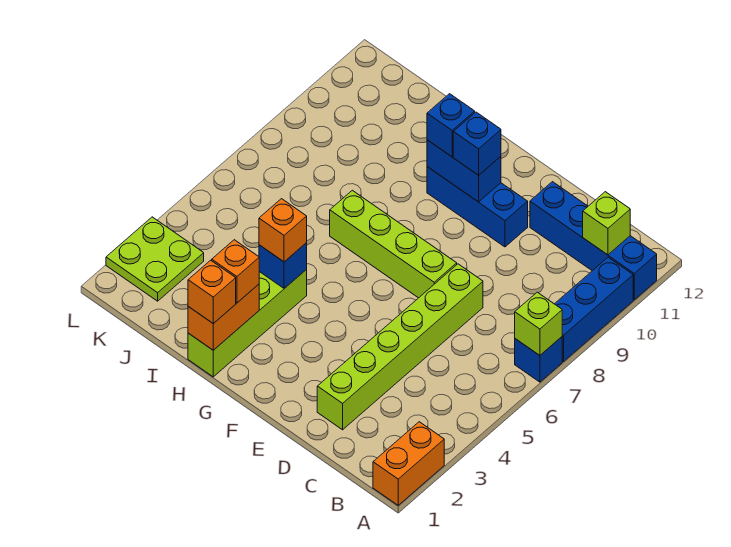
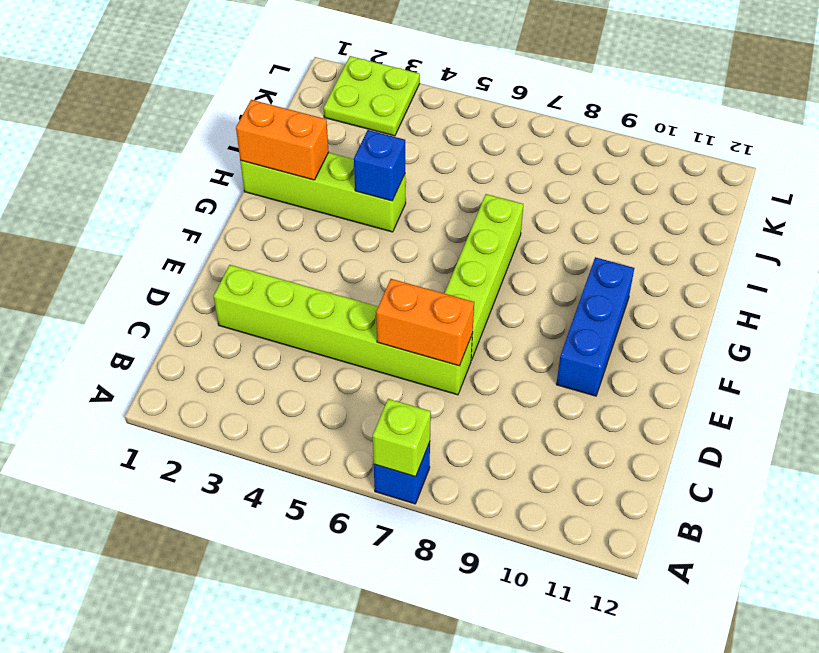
orange brick D6:D7 level 2 -> orange brick A1:A2 level 1
none -> blue brick A8:A10 level 1
none -> blue brick A11:D11 level 1
none -> lime brick B11 level 2

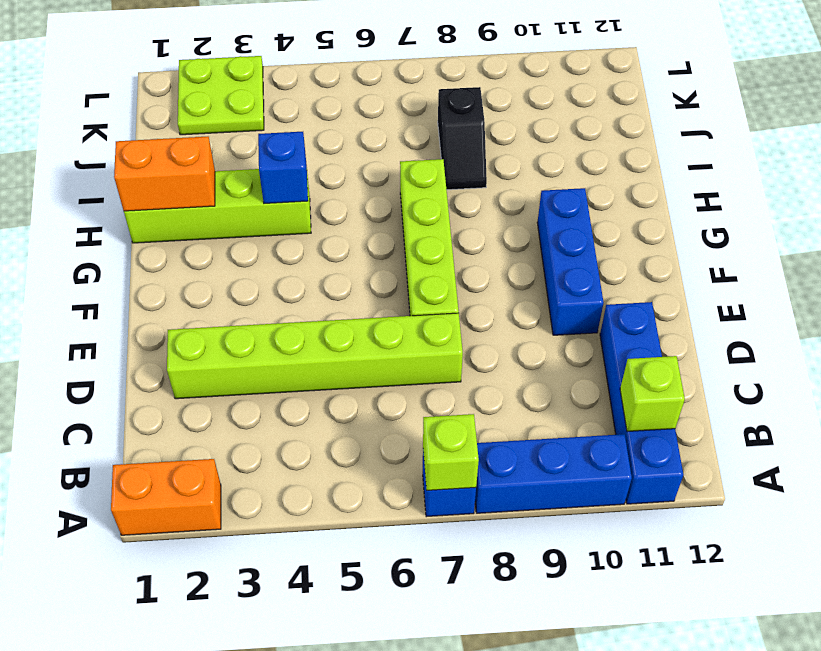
black slope I8:J8 level 1 top J -> none
none -> blue brick F10:G10 level 2
none -> blue brick F10 level 3
none -> blue brick G10 level 3

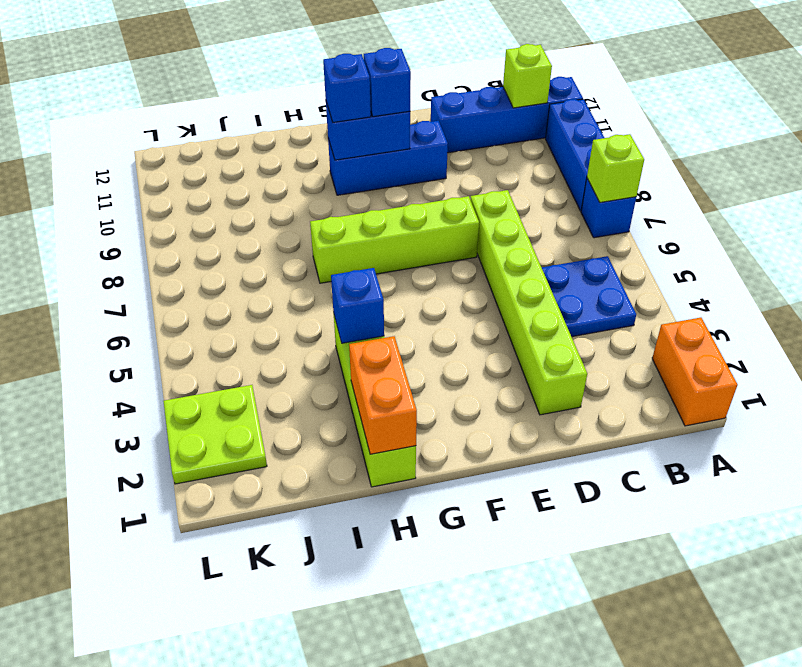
blue plate B4:C5 level 1 -> none
none -> orange brick H1 level 3
none -> orange brick H2 level 3
none -> orange brick H4 level 3

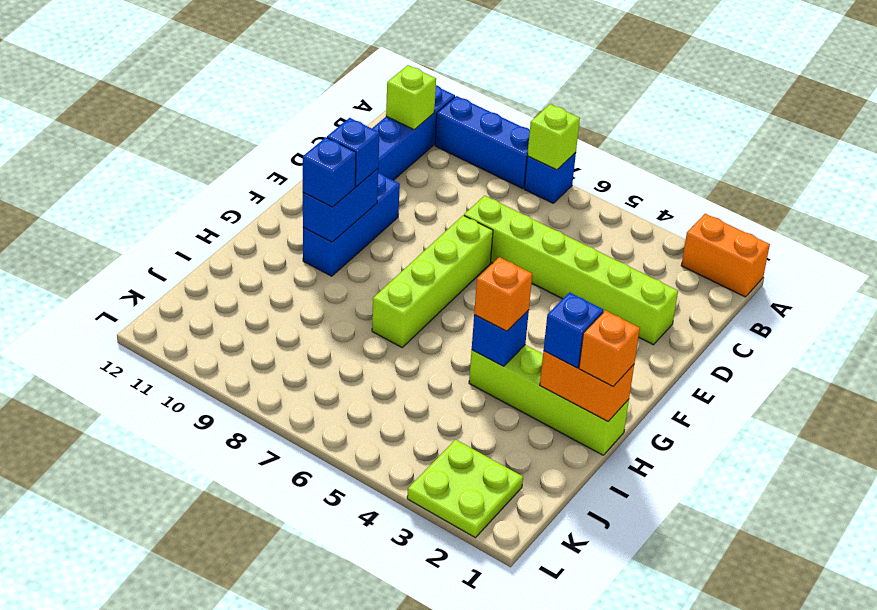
blue brick H2 level 3 -> orange brick H2 level 3

